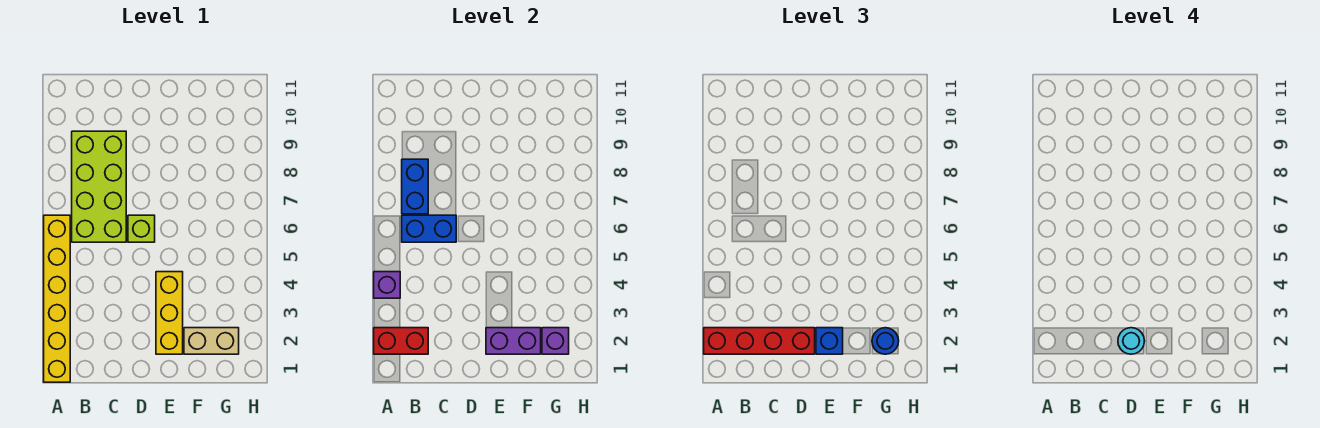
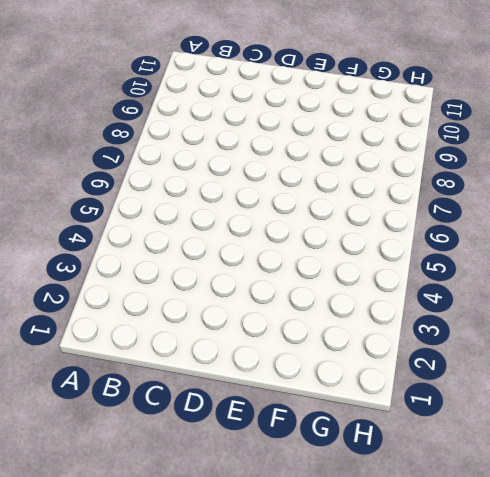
none -> yellow brick A1:A6 level 1
none -> lime brick B6:C9 level 1
none -> lime brick D6 level 1

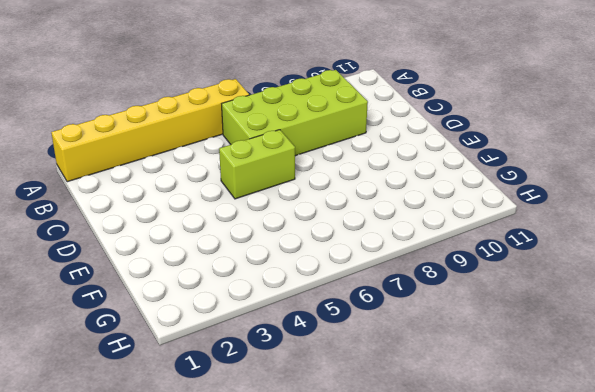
lime brick D5:D6 level 1 -> lime brick D6 level 1
none -> yellow brick E2:E4 level 1
none -> tan brick F2:G2 level 1
none -> red brick A2:B2 level 2

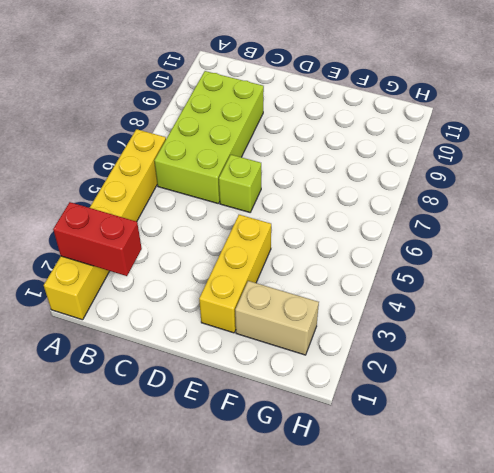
none -> purple brick A4 level 2
none -> blue brick B6:C6 level 2
none -> blue brick B7:B8 level 2

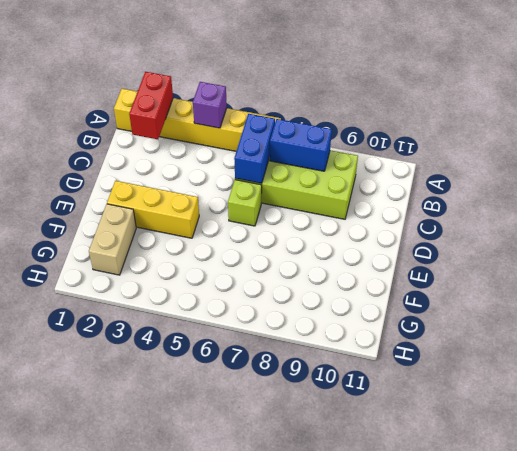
none -> purple brick E2:F2 level 2
none -> purple brick G2 level 2
none -> red brick A2:D2 level 3

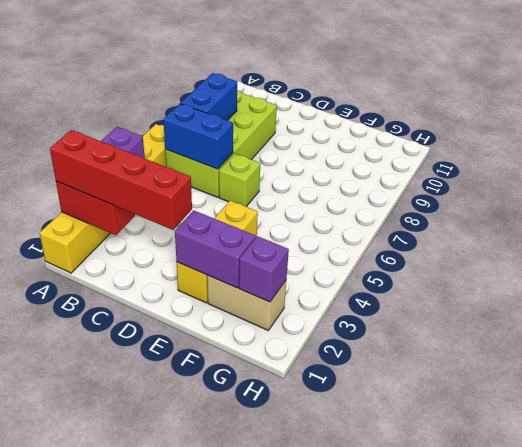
none -> blue brick E2 level 3
none -> blue round brick G2 level 3
none -> cyan round brick D2 level 4

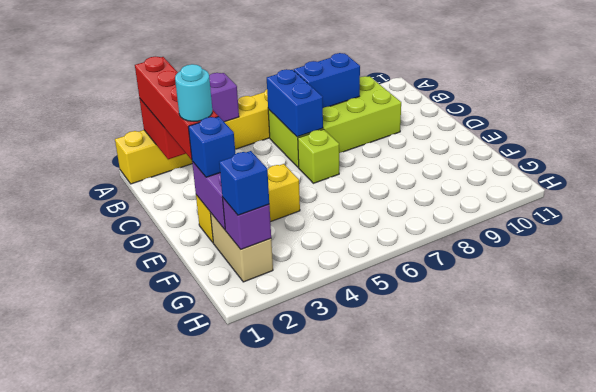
blue brick G2 level 3 -> blue round brick G2 level 3

